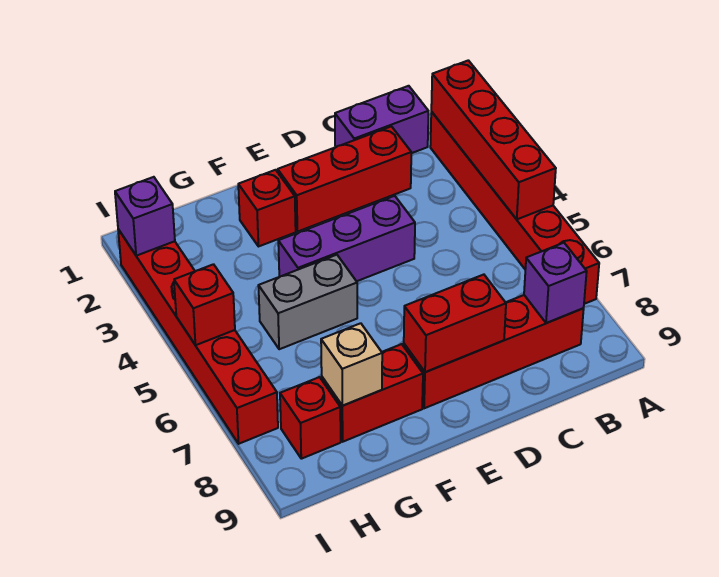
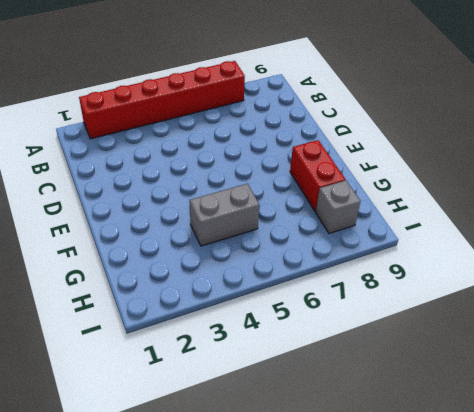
grey brick G4:G5 level 1 -> grey brick F5:G5 level 1
grey brick H8 level 1 -> red brick H8 level 1
none -> purple brick B1:C1 level 1
none -> red brick B8:E8 level 1
none -> red brick C2:E2 level 1

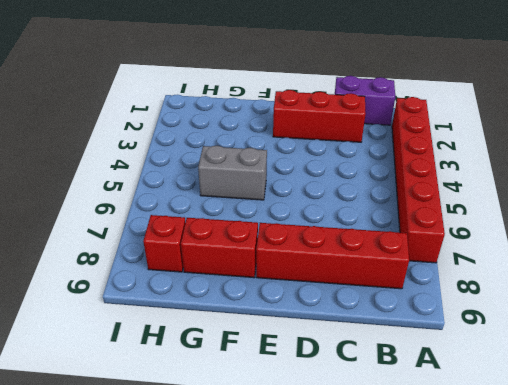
none -> purple brick D4:F4 level 1
none -> red brick F2 level 1
none -> red brick I2:I7 level 1

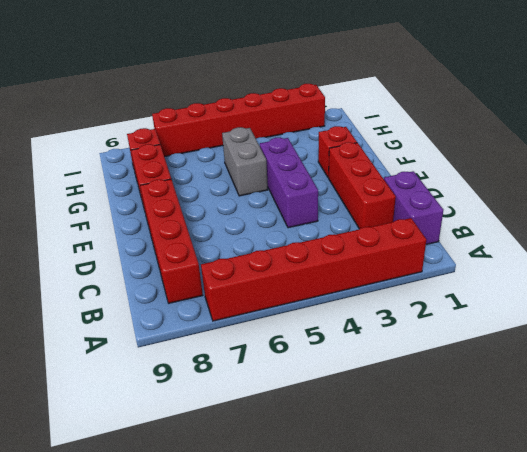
none -> red brick A2:A5 level 2
none -> purple brick B8 level 2
none -> red brick D8:E8 level 2

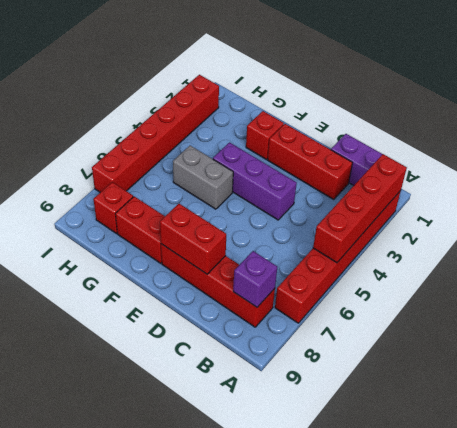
none -> tan brick G8 level 2
none -> purple brick I2 level 2
none -> red brick I5 level 2

